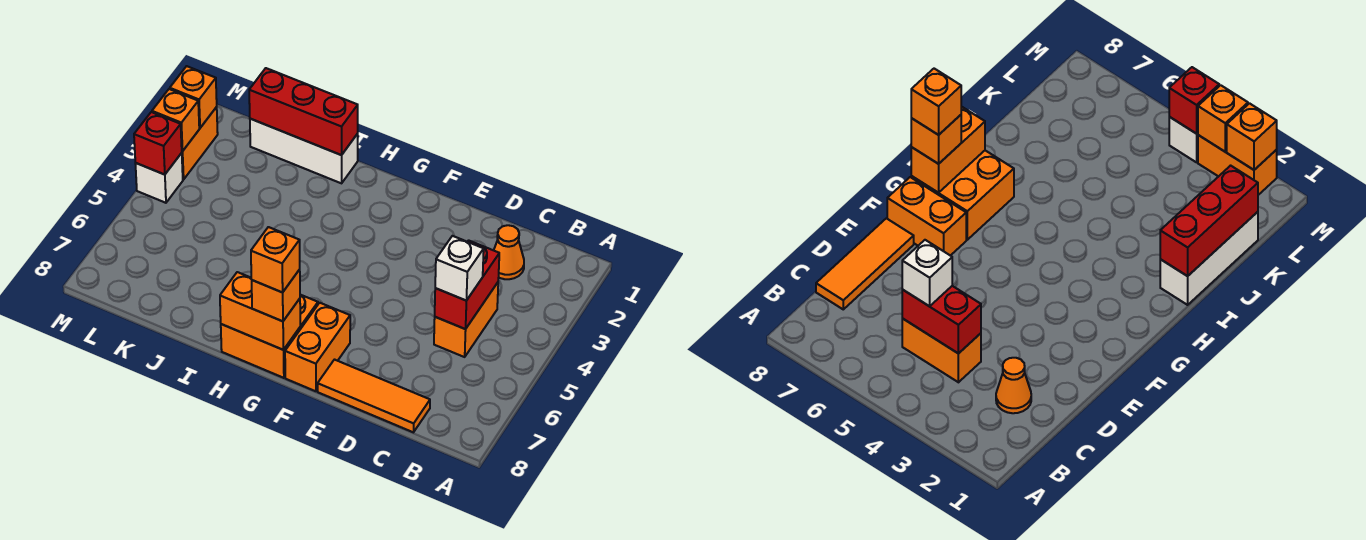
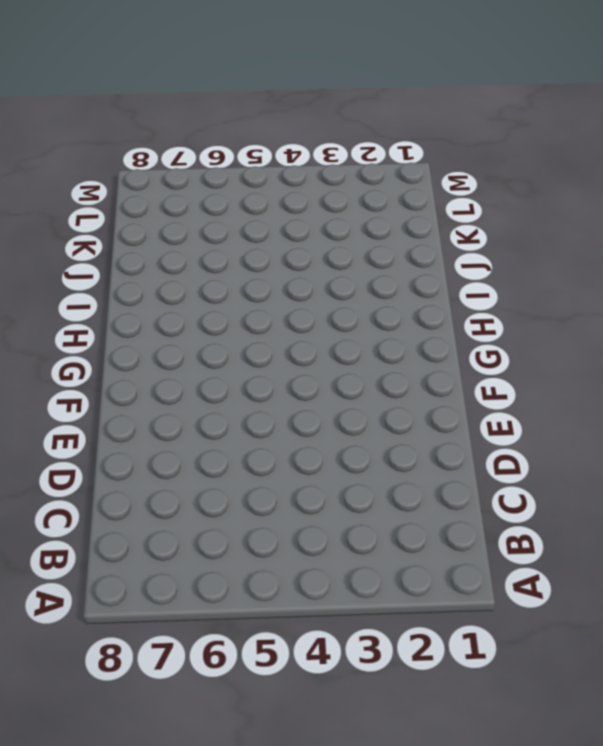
none -> orange cone C2 level 1
none -> orange brick C4:C5 level 1
none -> orange tile C8:E8 level 1

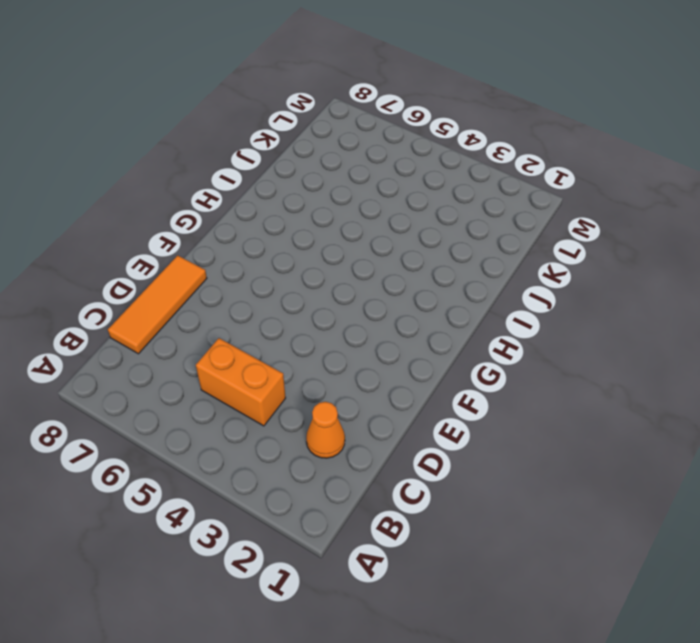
none -> orange brick F7:F8 level 1
none -> orange brick G7:H8 level 1
none -> white brick I1:K1 level 1

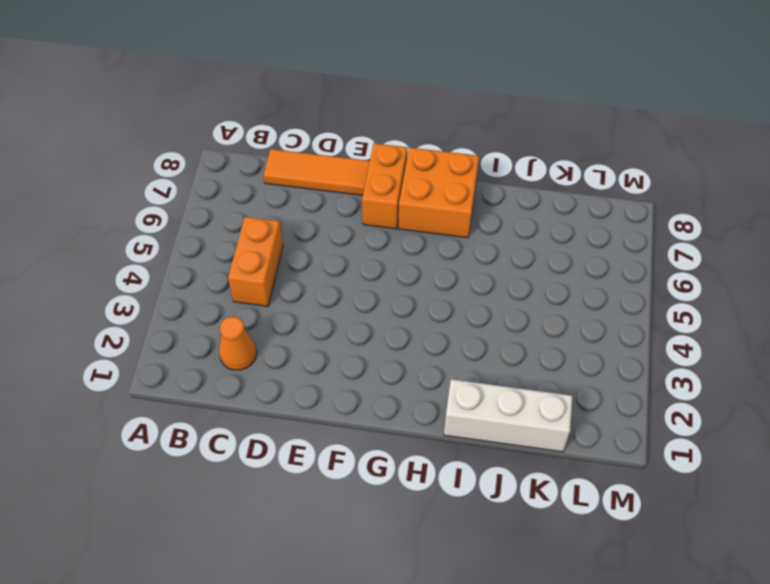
none -> orange brick M2:M3 level 1
none -> white brick M4 level 1
none -> red brick C4:C5 level 2

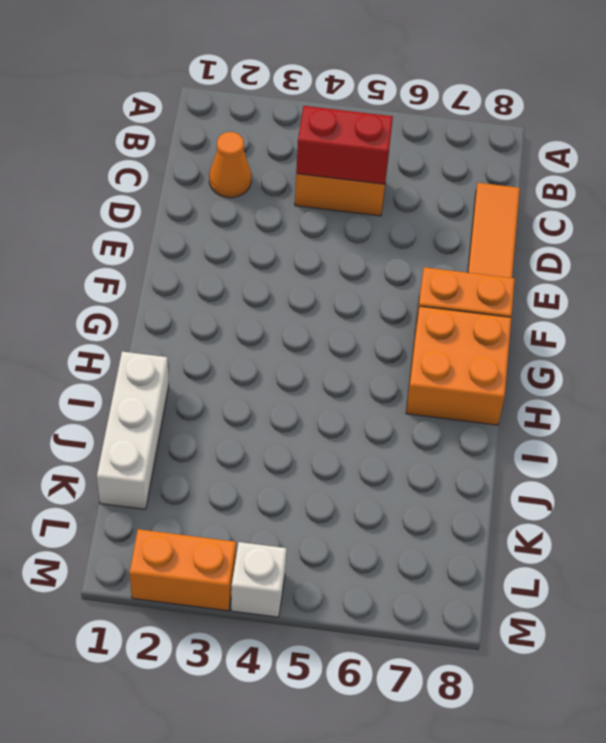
none -> orange brick G8:H8 level 2
none -> red brick I1:K1 level 2
none -> orange brick M2 level 2

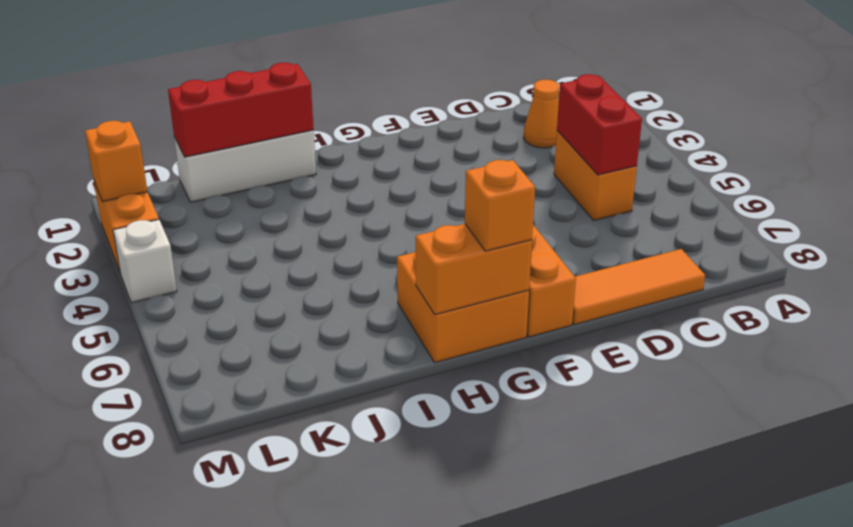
none -> orange brick M3 level 2
none -> red brick M4 level 2
none -> white brick C5 level 3

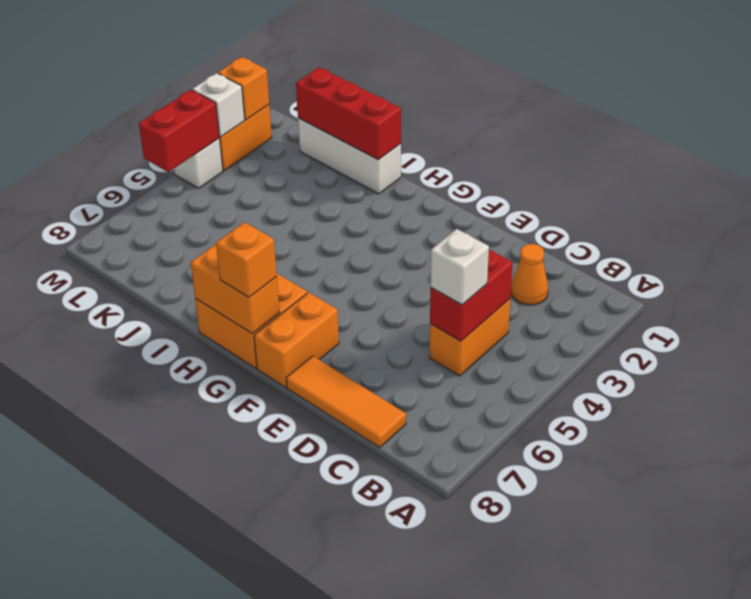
white brick M3 level 2 -> orange brick M3 level 2
red brick M4:M5 level 2 -> red brick M4 level 2
none -> orange brick G8 level 4

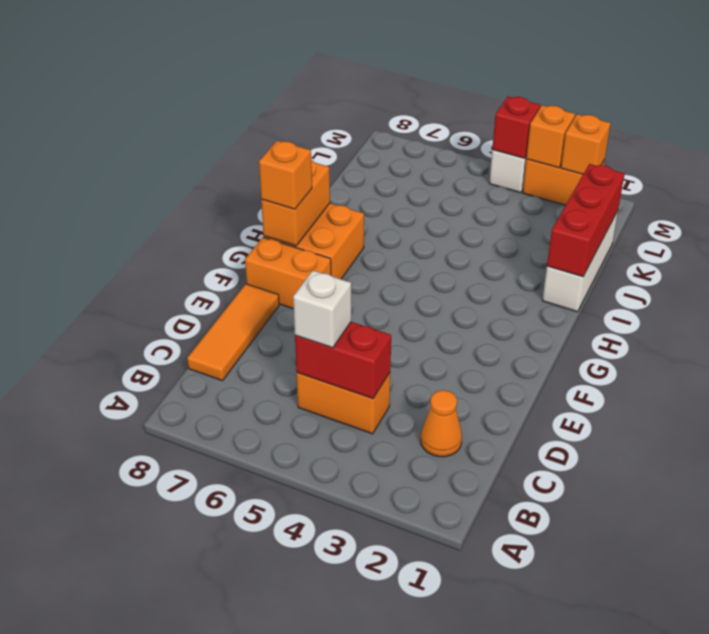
none -> orange brick G8 level 4

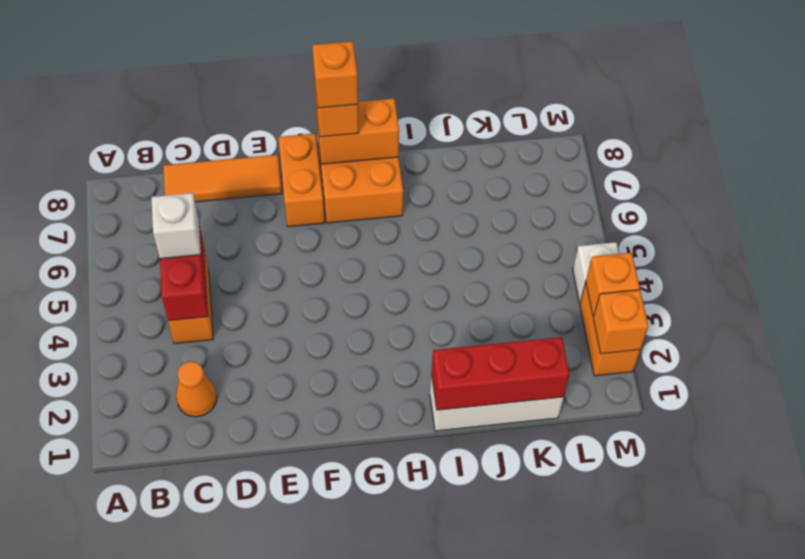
none -> red brick M4 level 2

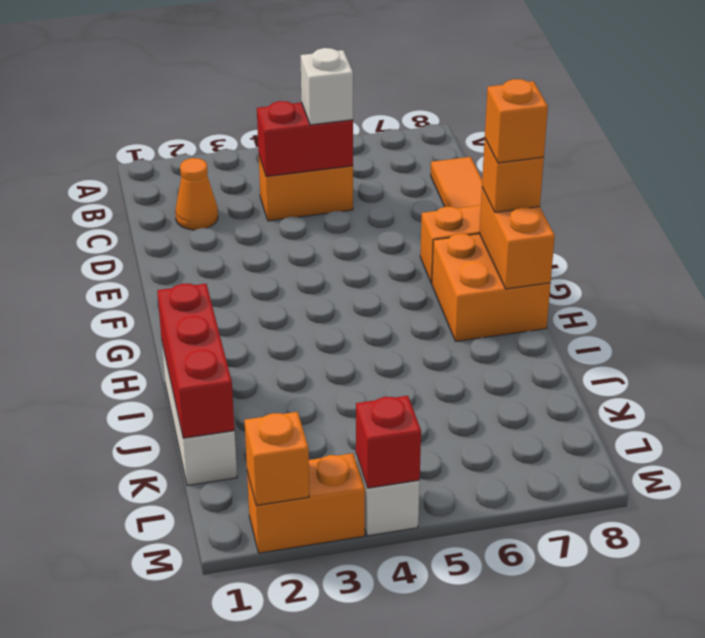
none -> orange brick M3 level 2

